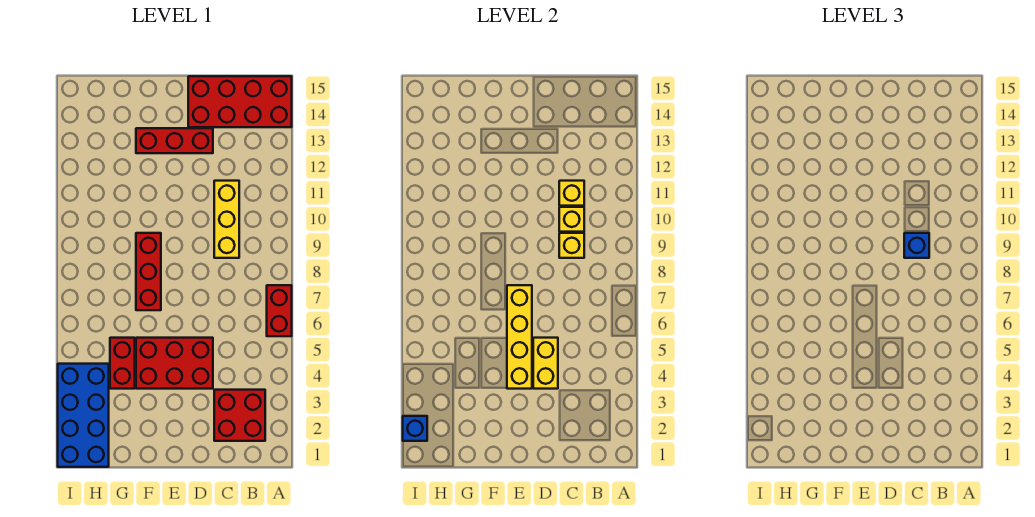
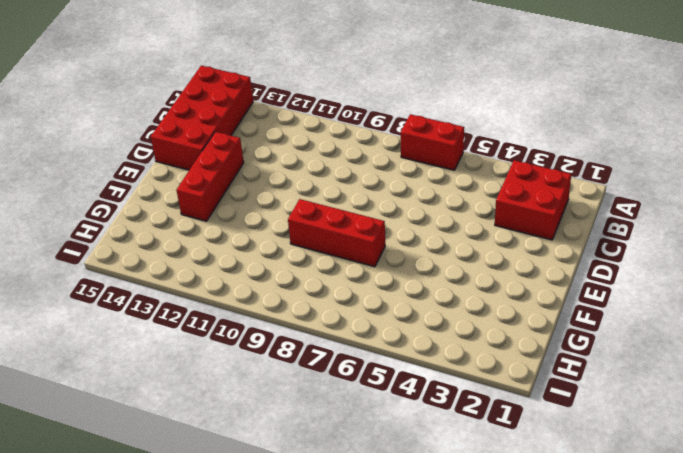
none -> yellow brick C9:C11 level 1
none -> red brick D4:F5 level 1
none -> red brick G4:G5 level 1

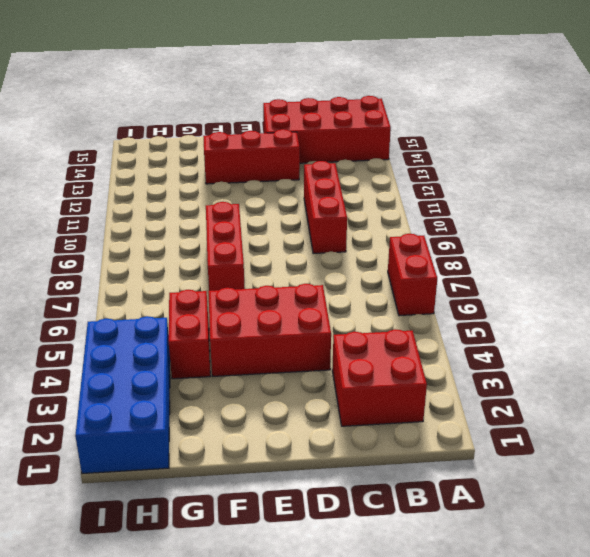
red brick C9:C11 level 1 -> yellow brick C9:C11 level 1
none -> yellow brick C9 level 2
none -> yellow brick C10 level 2
none -> yellow brick C11 level 2

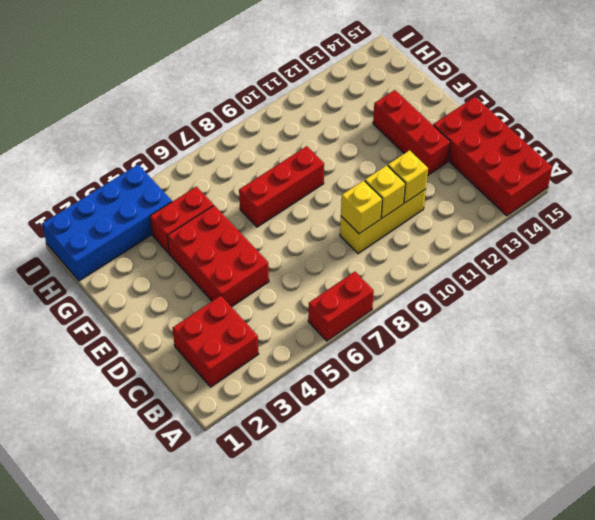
none -> yellow brick D4:D5 level 2
none -> yellow brick E4:E7 level 2
none -> blue brick I2 level 2

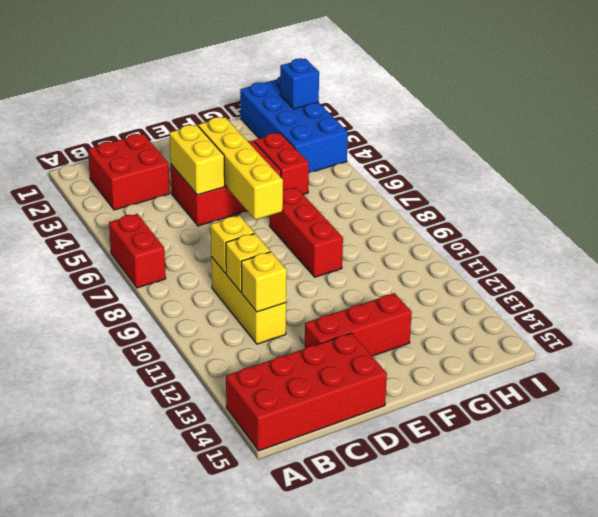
none -> blue brick C9 level 3

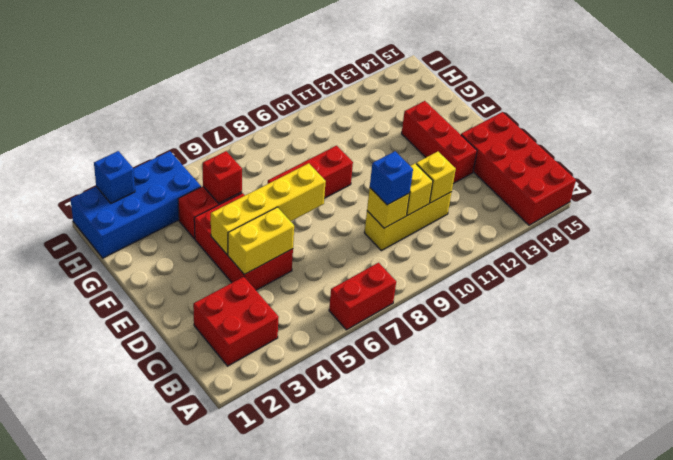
red brick G5 level 2 -> none

